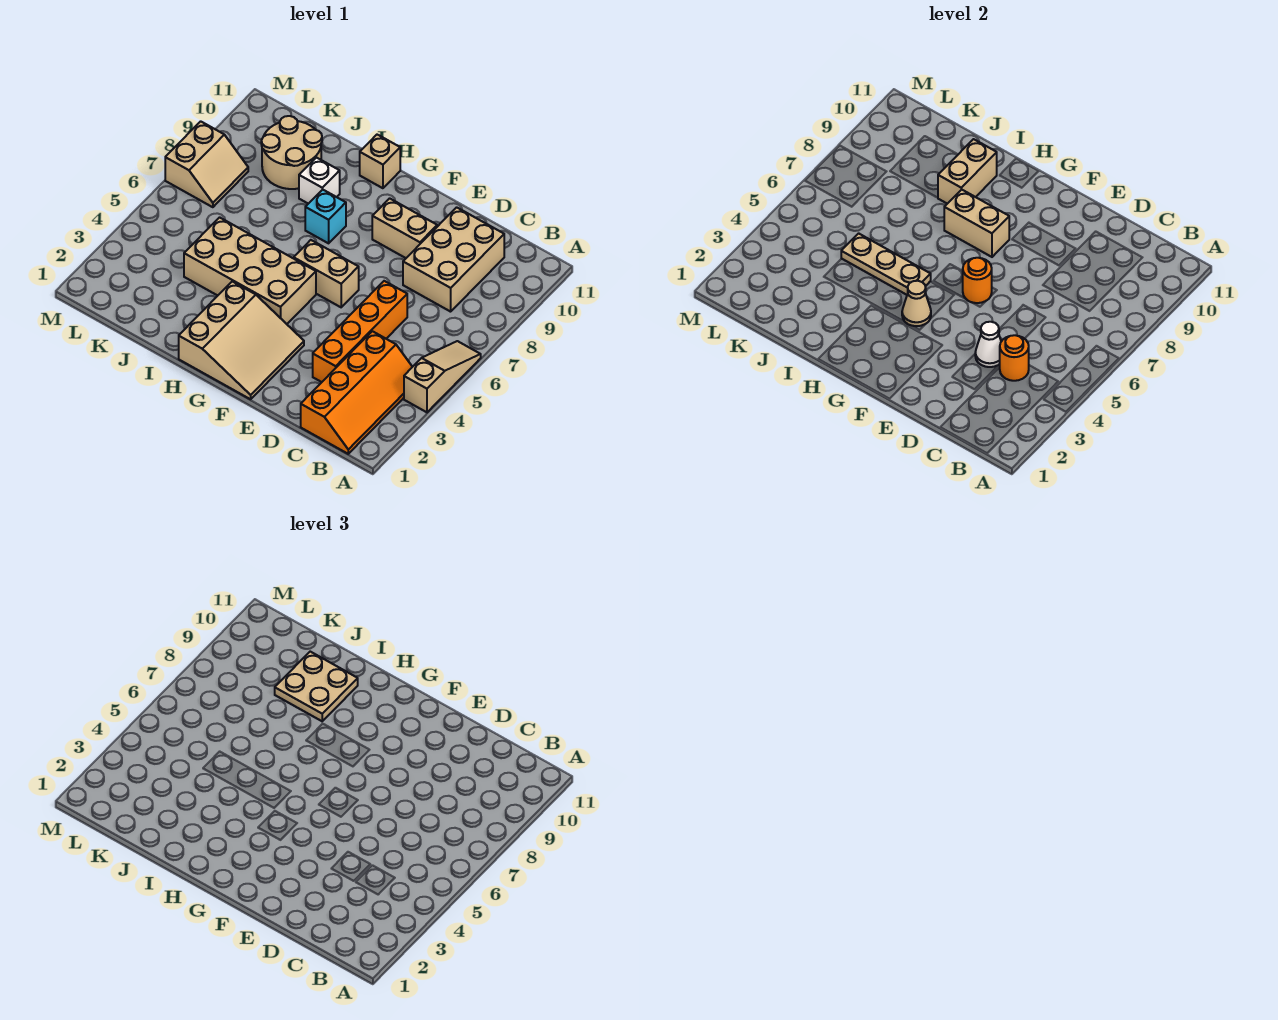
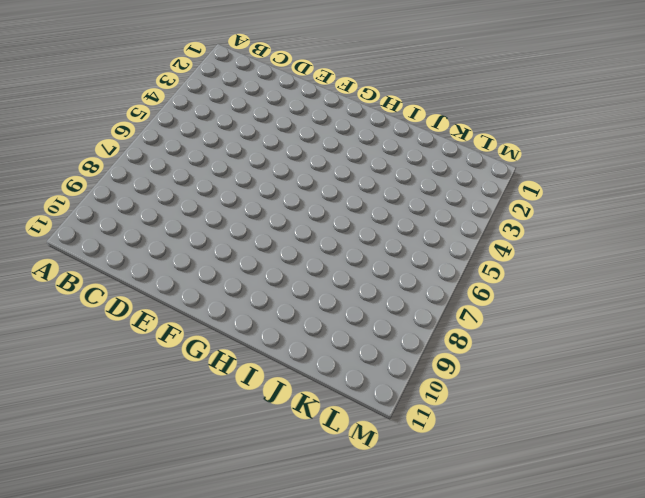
none -> tan slope A4:A6 level 1 top 4
none -> orange slope B1:C4 level 1 top C
none -> tan brick C8:D10 level 1

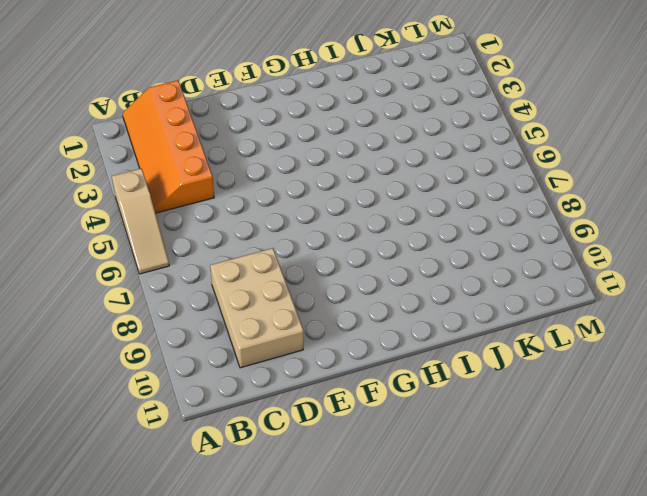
none -> orange brick D3:D6 level 1
none -> tan brick E9:F9 level 1
none -> tan slope F1:H3 level 1 top H

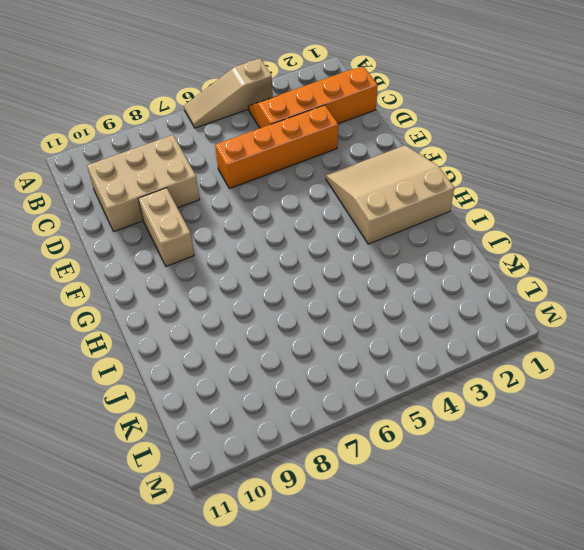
none -> tan brick F6:G6 level 1
none -> tan brick G4:J5 level 1
none -> cyan brick H8 level 1

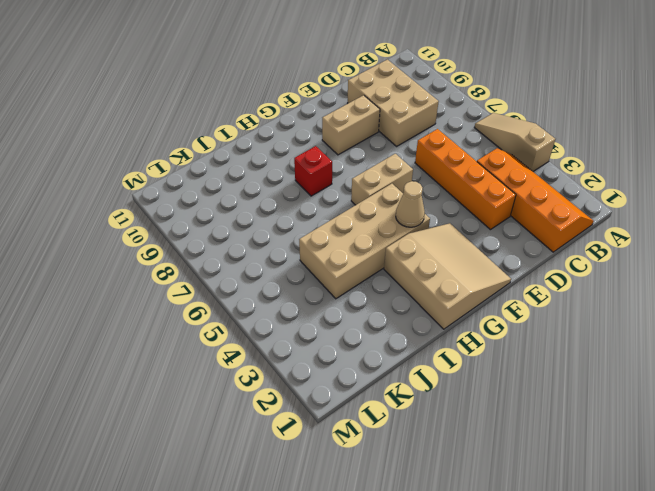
red brick H8 level 1 -> cyan brick H8 level 1
none -> tan brick H11 level 1
none -> white brick I9 level 1
none -> tan round brick J9:K10 level 1

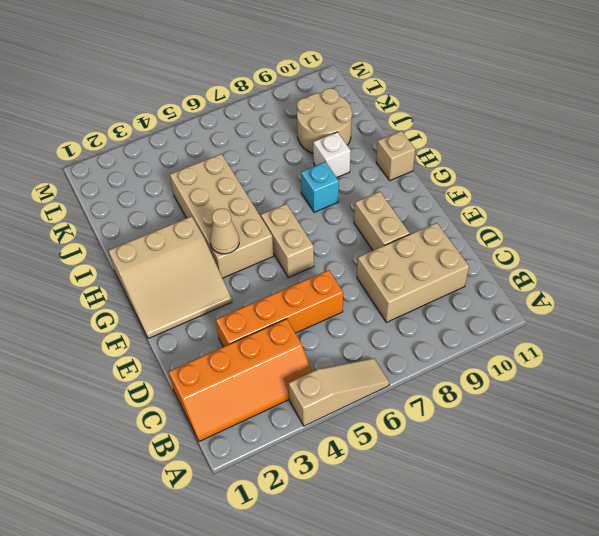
none -> tan slope L7:M8 level 1 top M
none -> orange round brick C4 level 2
none -> white cone D4 level 2

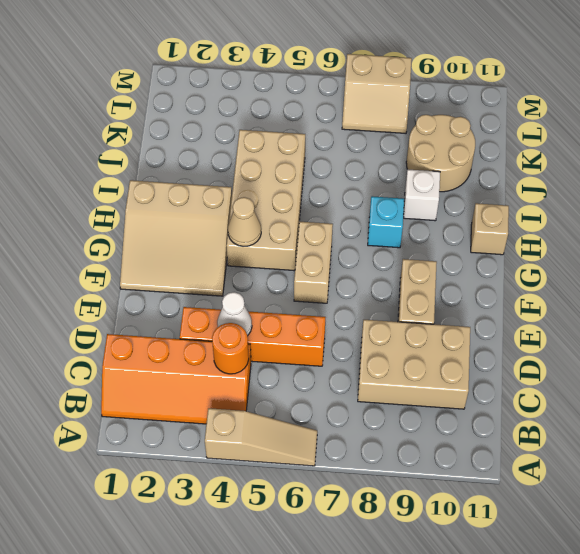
none -> orange round brick F6 level 2
none -> tan brick G8:H8 level 2
none -> tan plate H5:J5 level 2

